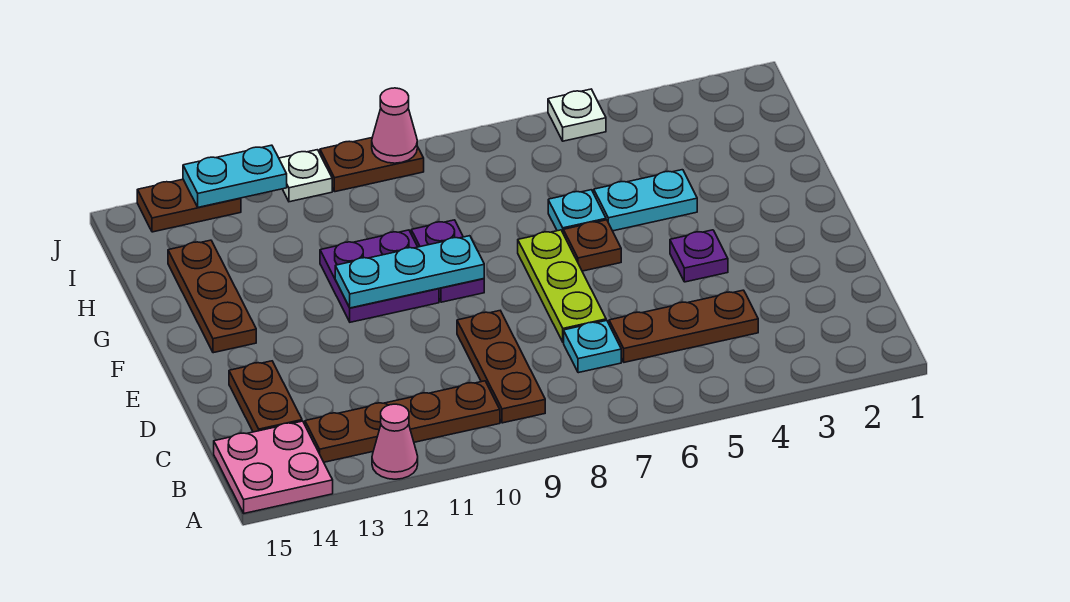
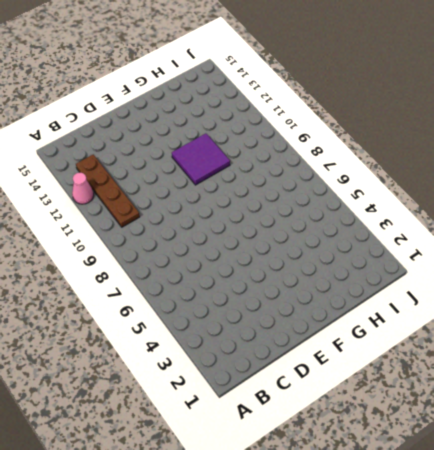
purple tile F10:G11 level 1 -> purple plate F10:G11 level 1
none -> pink plate A14:B15 level 1
none -> brown plate B9:D9 level 1
none -> brown plate C4:C6 level 1

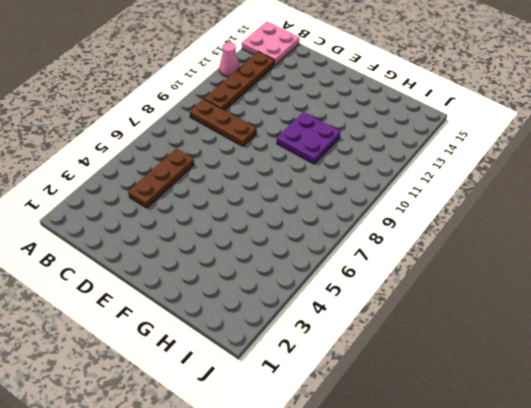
none -> cyan plate C7 level 1
none -> brown plate C14:D14 level 1
none -> lime plate D7:F7 level 1

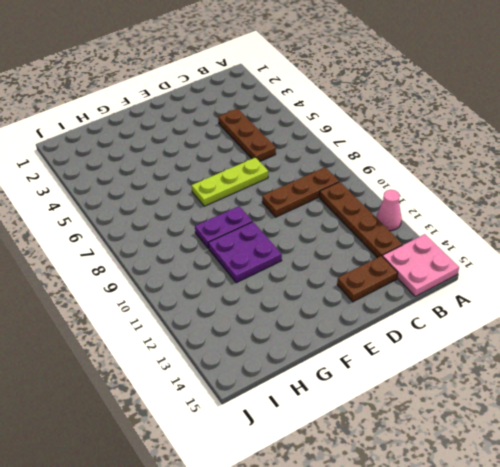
none -> cyan plate C7 level 1
none -> purple plate E4 level 1
none -> brown plate F6 level 1

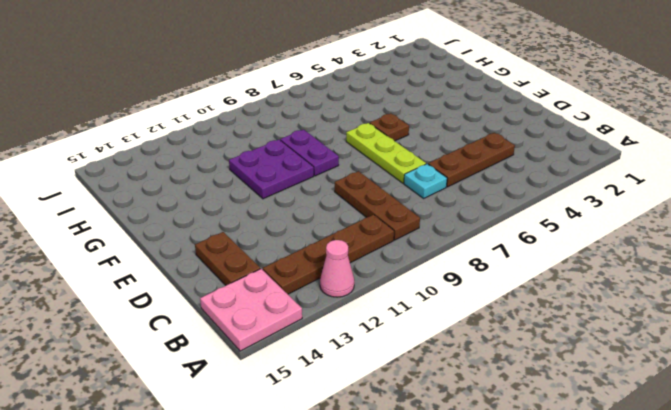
none -> purple plate E4 level 1
none -> brown plate F14:H14 level 1
none -> cyan plate G4:G5 level 1

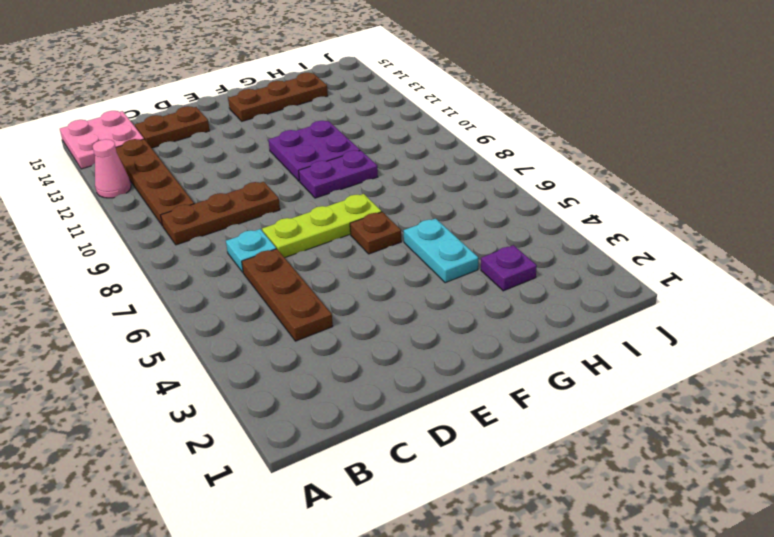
purple plate H3 level 1 -> purple plate E4 level 1
none -> cyan plate G6 level 1
none -> white plate J5 level 1
none -> brown plate J9:J10 level 1

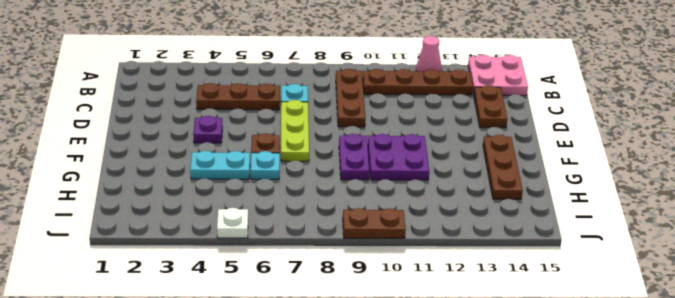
none -> white plate J11 level 1
none -> brown plate J13:J14 level 1
none -> cyan plate F9:F11 level 2

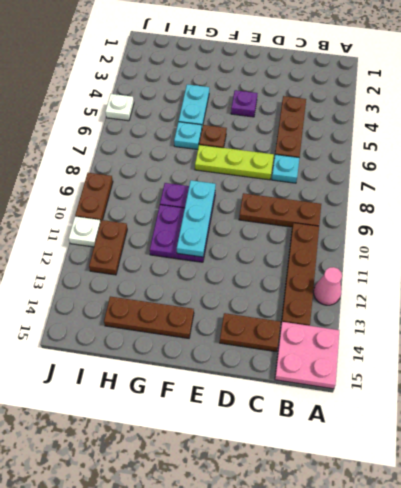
brown plate I11:I12 level 1 -> brown plate J13:J14 level 1
none -> pink cone J9 level 2
none -> cyan plate J12:J13 level 2

